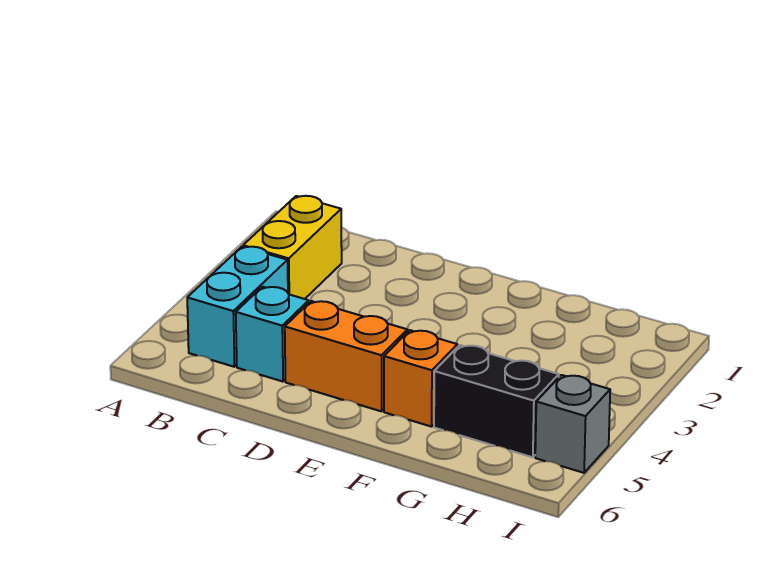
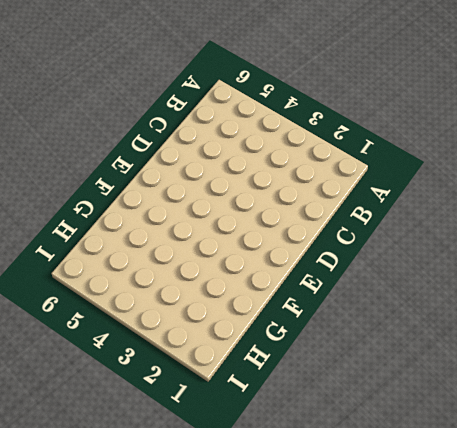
none -> yellow brick B2:B3 level 1
none -> cyan brick B4:B5 level 1

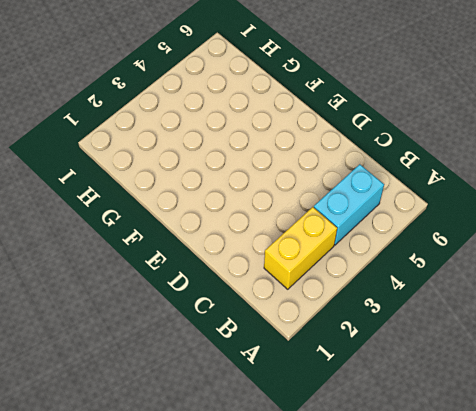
none -> cyan brick C5 level 1
none -> orange brick D5:E5 level 1

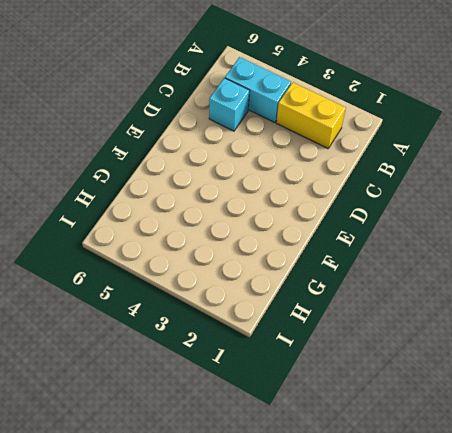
none -> orange brick D5:E5 level 1
none -> orange brick F5 level 1

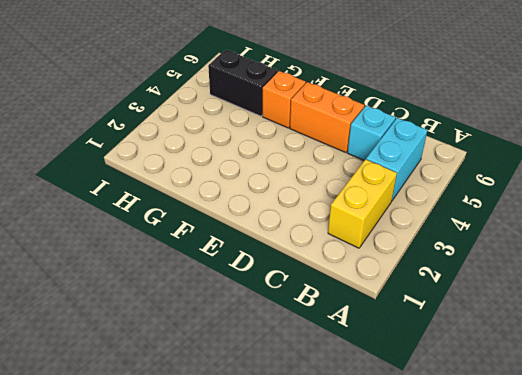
none -> grey brick I5 level 1

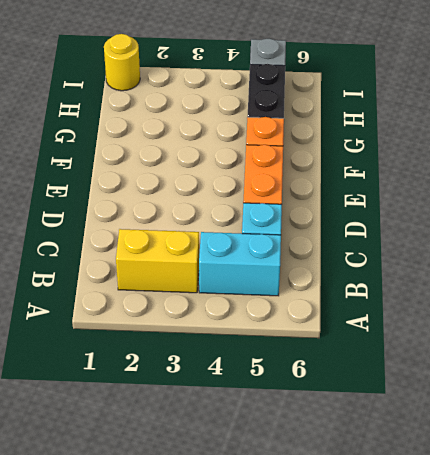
yellow round brick I1 level 1 -> none

